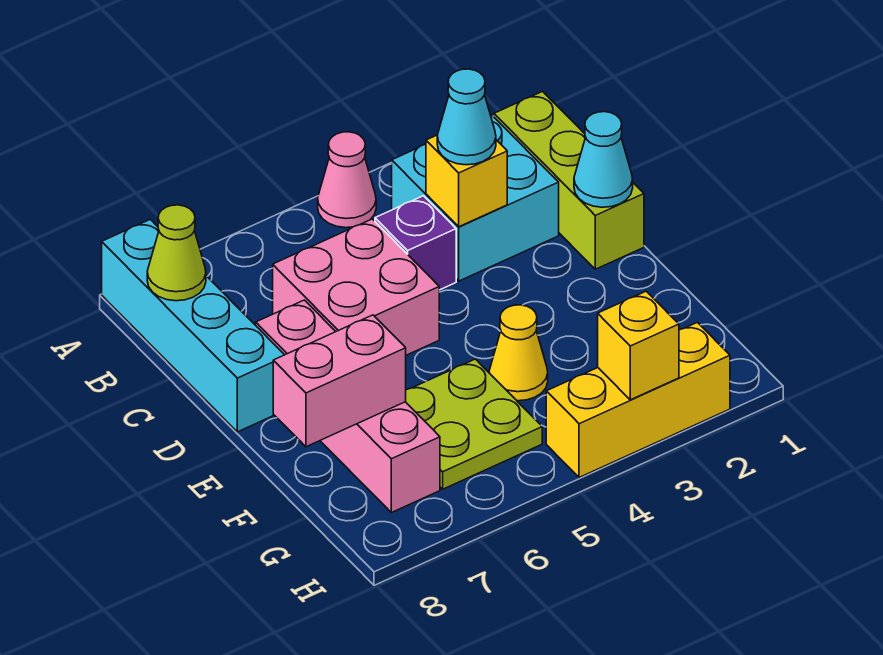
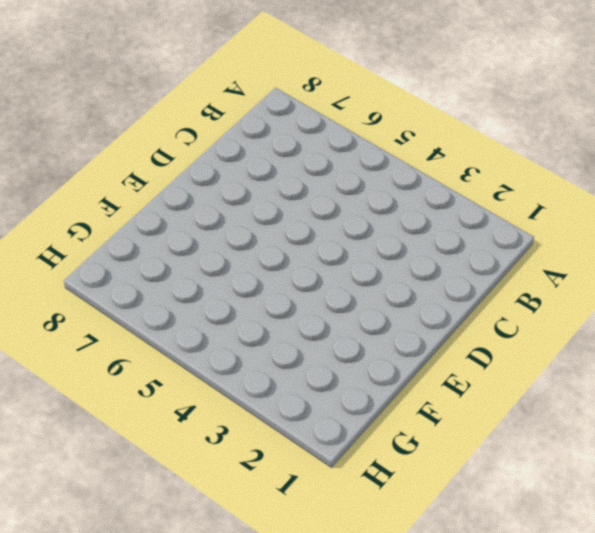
none -> pink cone A4 level 1
none -> cyan brick A8:D8 level 1
none -> lime brick B1:D1 level 1

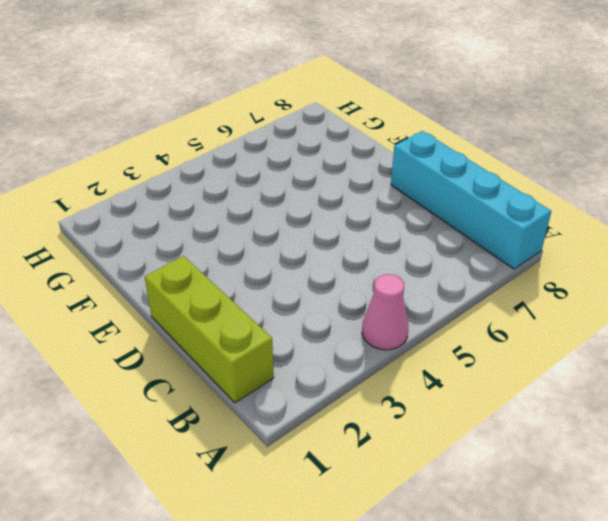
none -> cyan brick B2:C3 level 1
none -> purple brick C4 level 1
none -> pink brick C5:D6 level 1

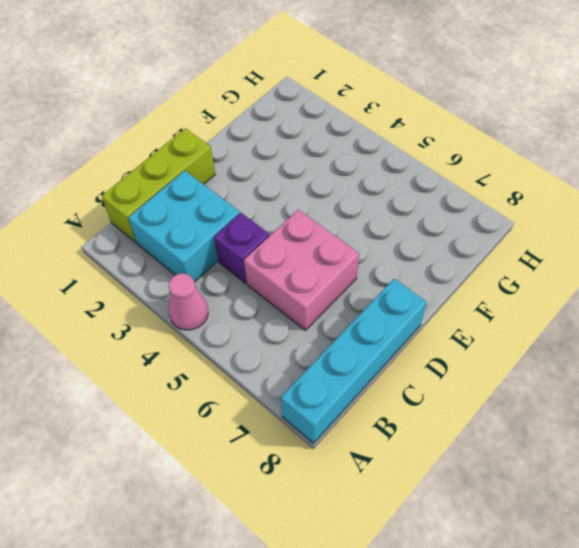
none -> pink brick D7:G7 level 1
none -> yellow cone F4 level 1
none -> lime plate F5:G6 level 1

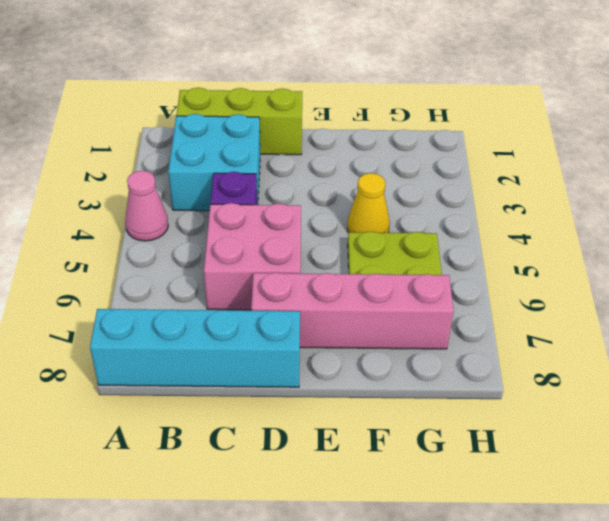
none -> yellow brick H2:H4 level 1
none -> lime cone B8 level 2
none -> yellow brick C3 level 2

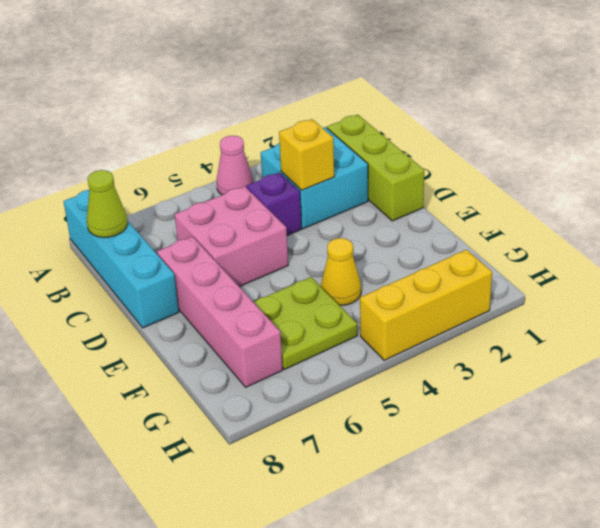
none -> cyan cone D1 level 2
none -> pink brick F7:F8 level 2
none -> yellow brick H3 level 2

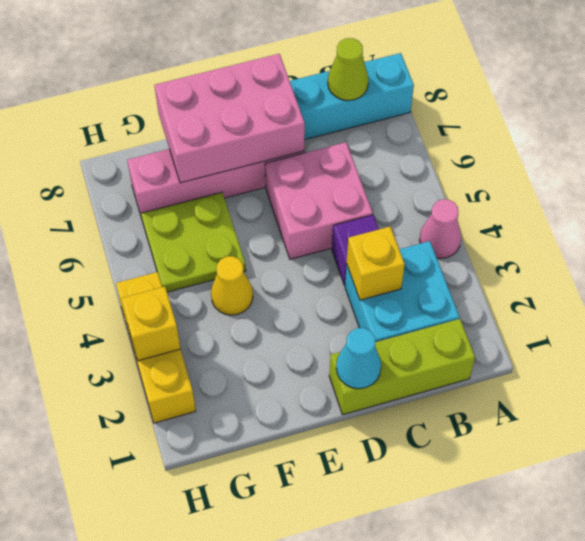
pink brick D7:F8 level 2 -> pink brick F7:F8 level 2
none -> cyan cone C3 level 3

